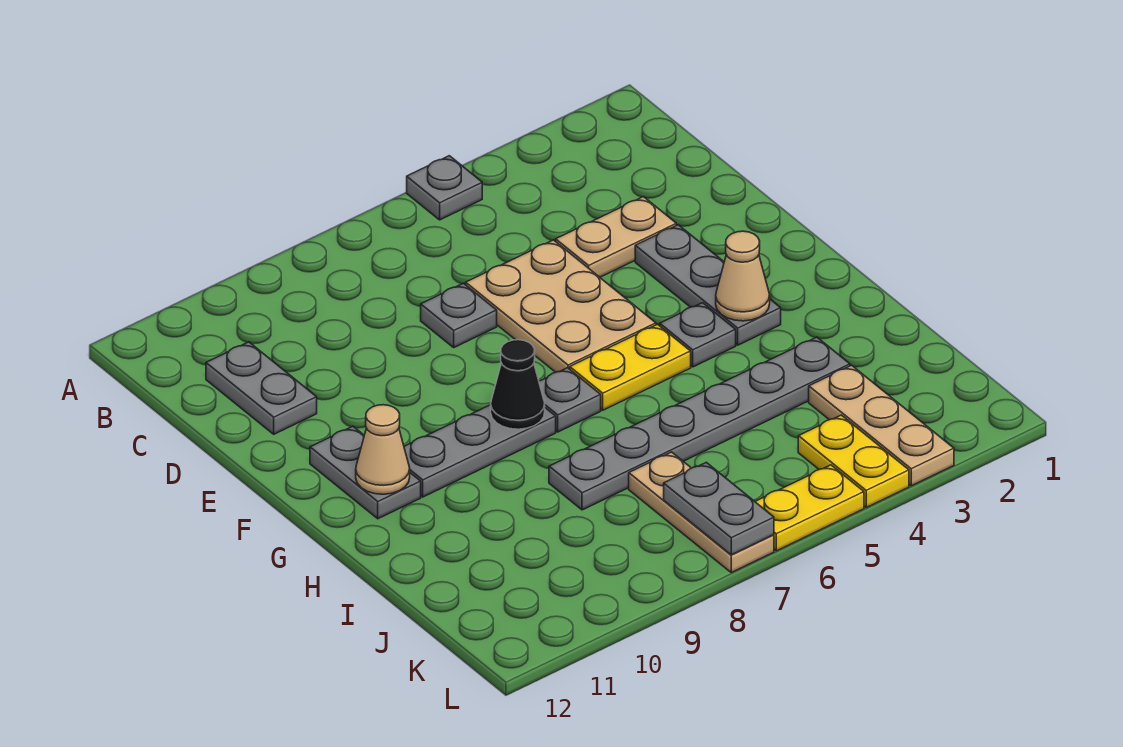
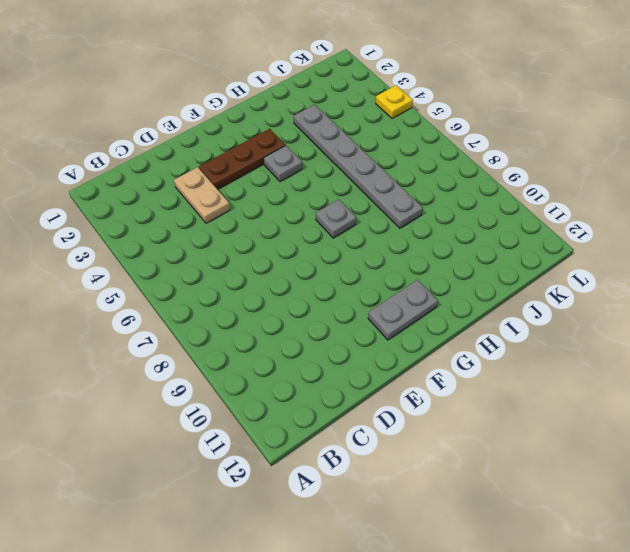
brown plate E3:G3 level 1 -> grey plate E3:G3 level 1
yellow plate L4 level 1 -> yellow plate K4:L4 level 1
none -> grey plate A5 level 1
none -> grey plate C11:D11 level 1
none -> tan plate D5:F6 level 1

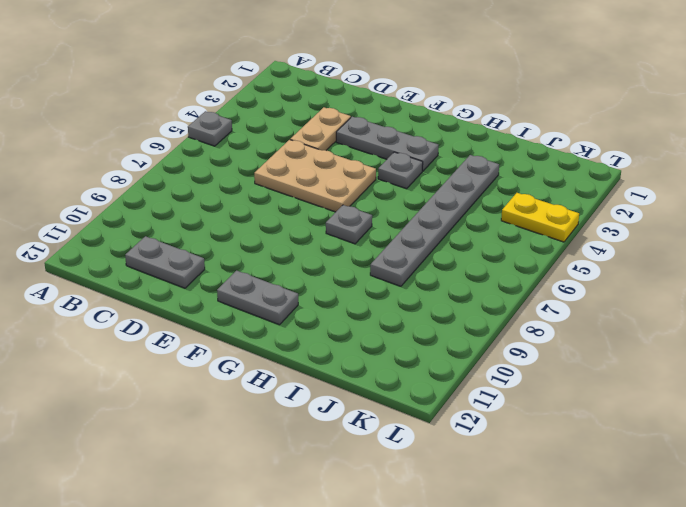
none -> grey plate D7 level 1
none -> yellow plate G5:G6 level 1
none -> grey plate G8:G10 level 1

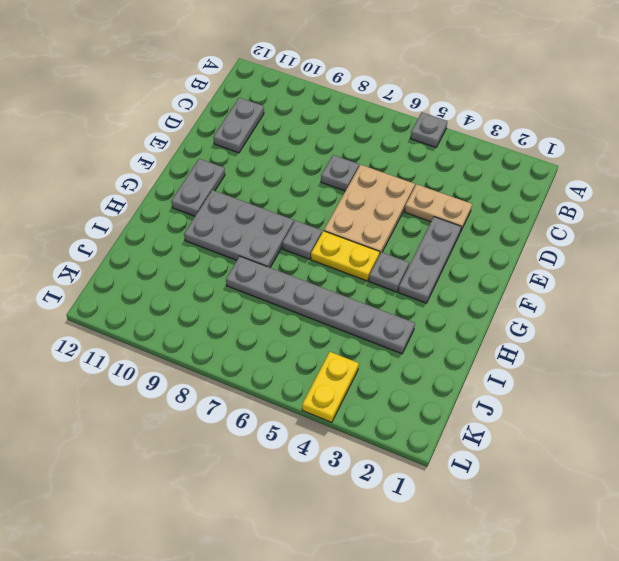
grey plate G8:H10 level 1 -> grey plate G8:G10 level 1
none -> tan plate J3:L3 level 1
none -> tan plate J7:L7 level 1
none -> yellow plate L5:L6 level 1

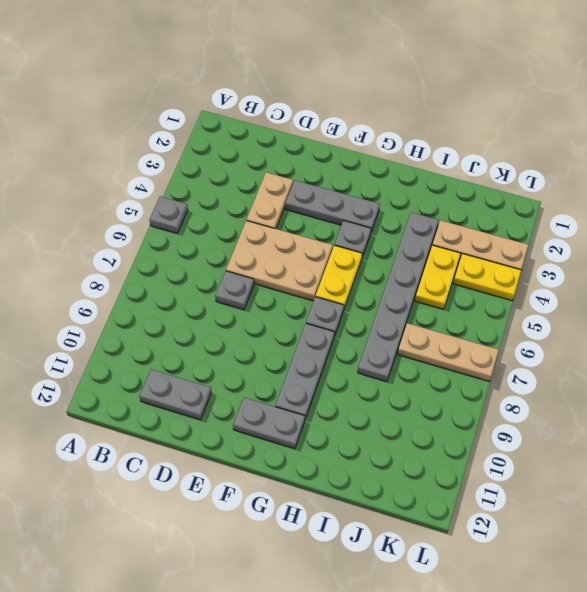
yellow plate J4:J5 level 1 -> yellow plate L5:L6 level 1
none -> tan cone G3 level 2
none -> black cone G8 level 2
none -> tan cone G11 level 2

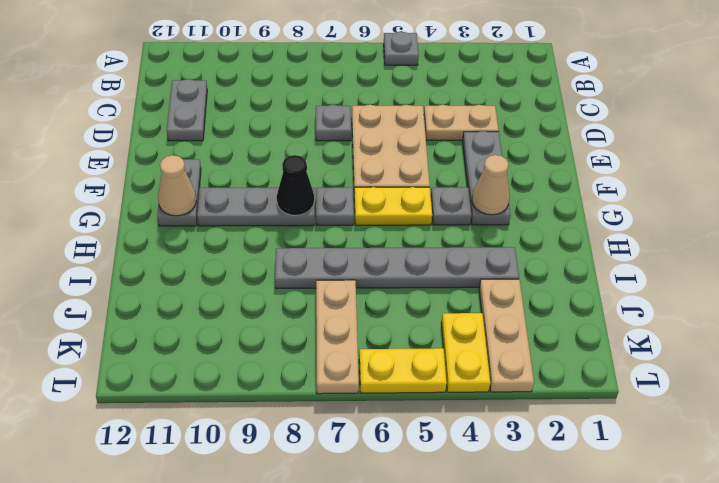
none -> grey plate K7:L7 level 2

